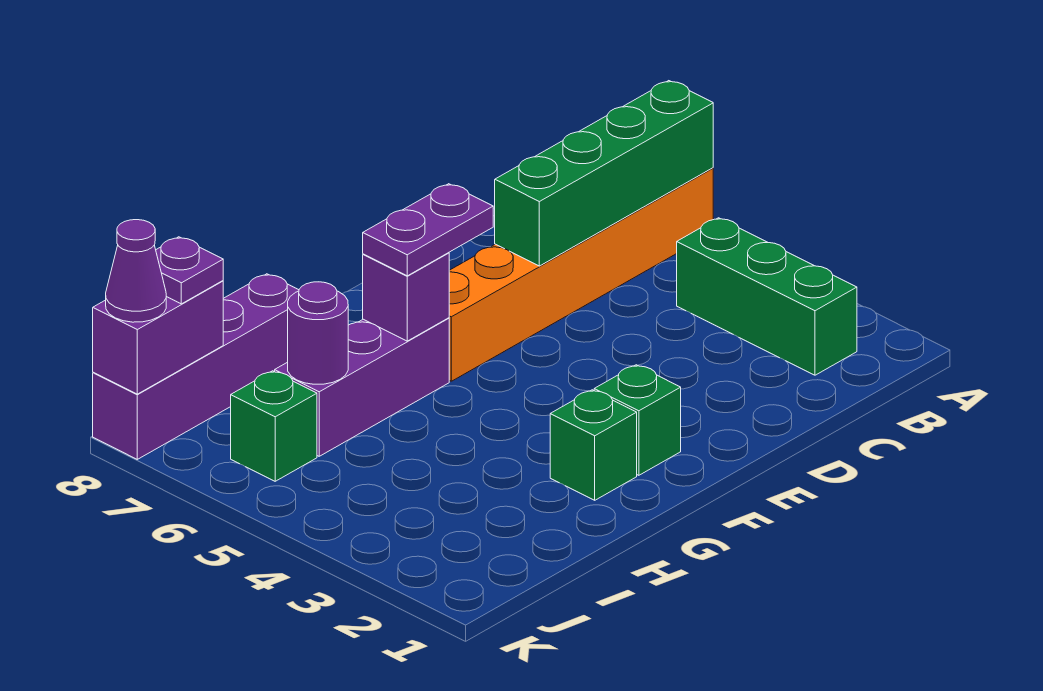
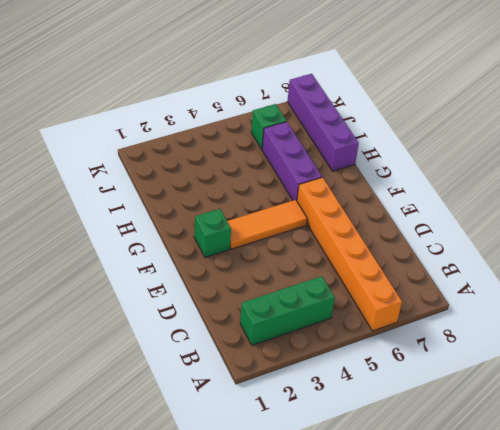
orange tile F3:F5 level 1 -> none
none -> green brick G2 level 1
none -> green brick A6:D6 level 2
none -> purple brick G6 level 2

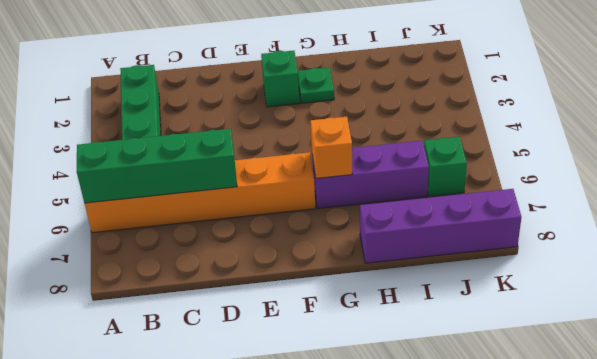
green plate G2 level 1 -> green brick G2 level 1
orange brick G6 level 2 -> purple brick G6 level 2
none -> purple round brick I6 level 2
none -> purple brick J8:K8 level 2
none -> purple plate F6:G6 level 3

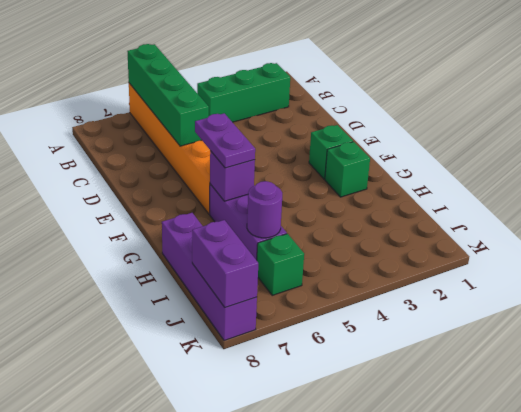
none -> purple plate J8 level 3
none -> purple cone K8 level 3

